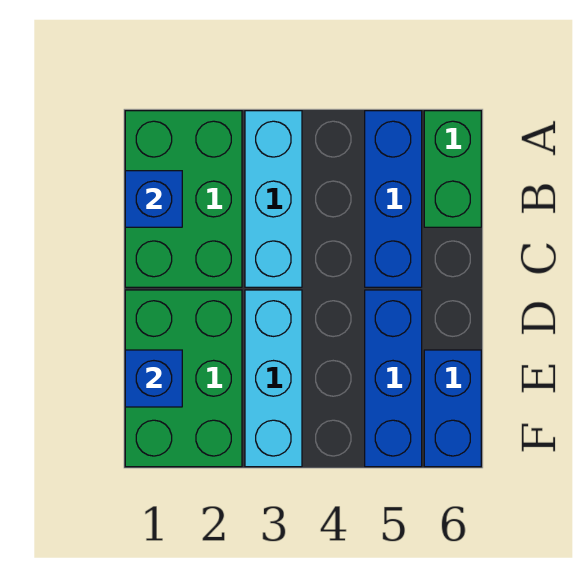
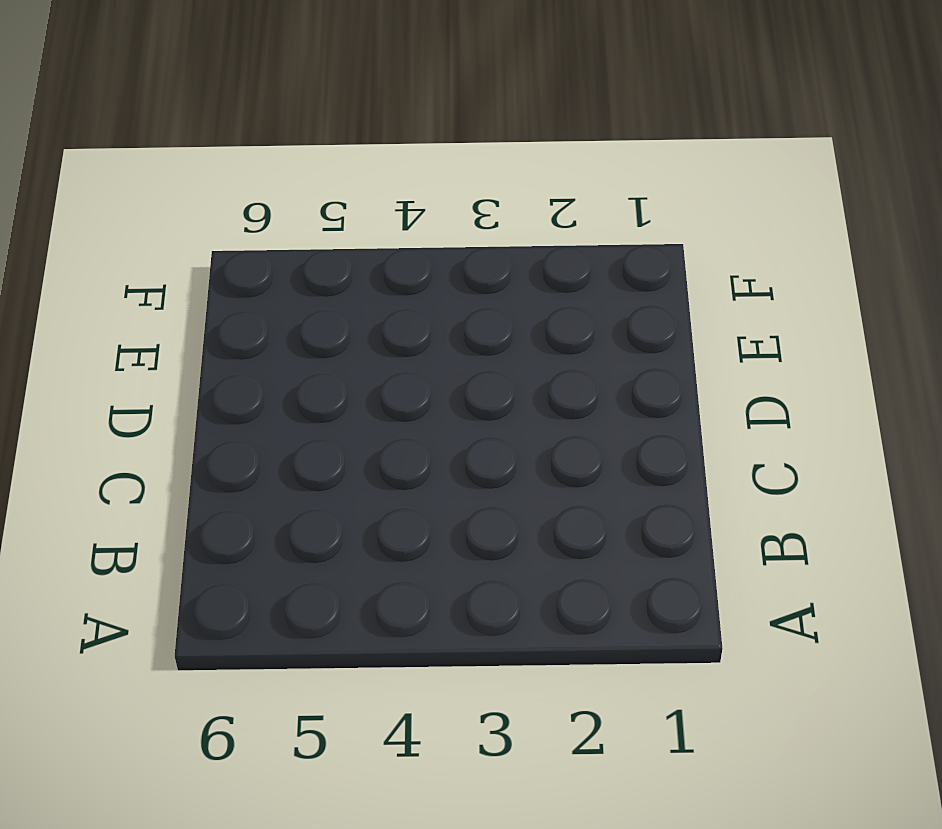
none -> green brick A1:C2 level 1
none -> cyan brick A3:C3 level 1

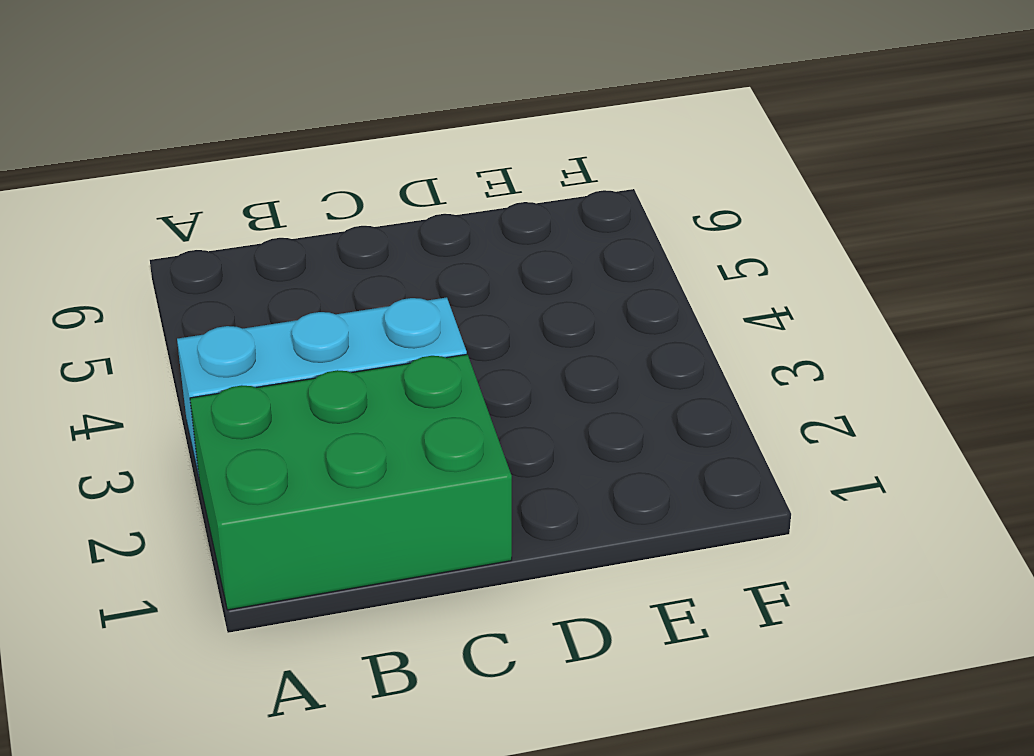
none -> blue brick A5:C5 level 1
none -> green brick A6:B6 level 1

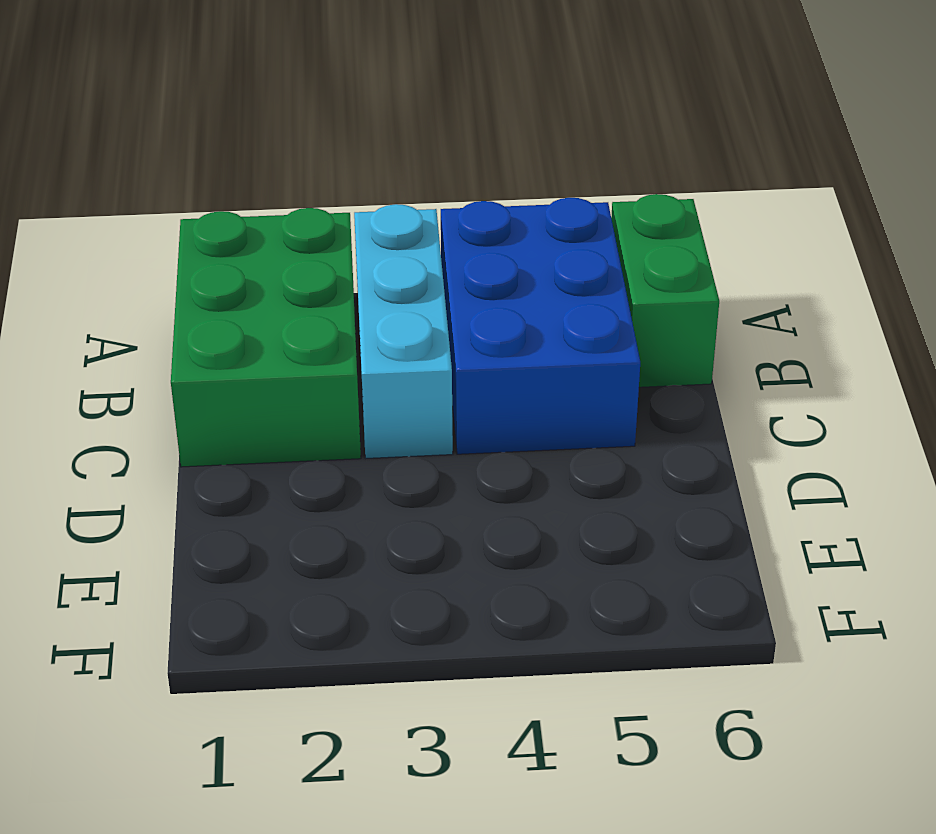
blue brick A4:C5 level 1 -> blue brick A5:C5 level 1
none -> green brick D1:F2 level 1
none -> cyan brick D3:F3 level 1

